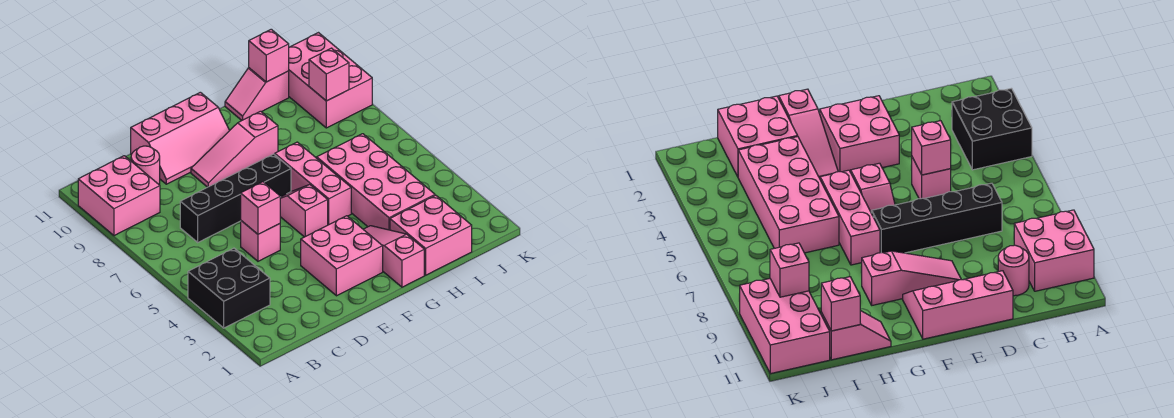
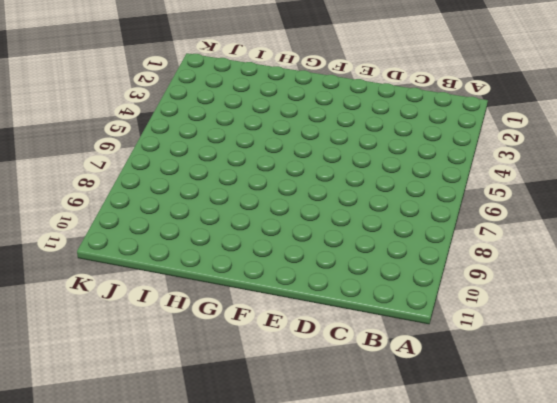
none -> black brick A3:B4 level 1
none -> pink brick A9:B10 level 1
none -> black brick C7:F7 level 1

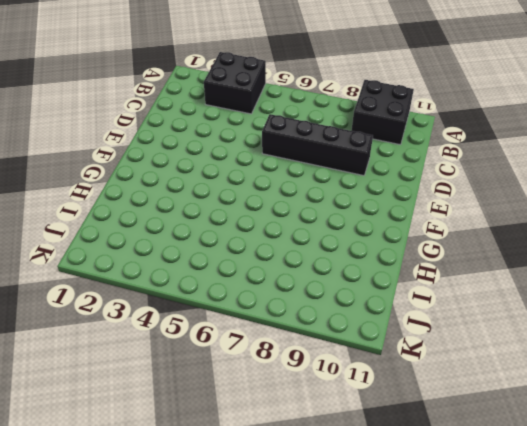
black brick A9:B10 level 1 -> pink brick A9:B10 level 1
black brick D6:D9 level 1 -> black brick C7:F7 level 1
none -> pink round brick C10 level 1
none -> pink brick D5 level 1
none -> pink slope D10:F11 level 1 top 11

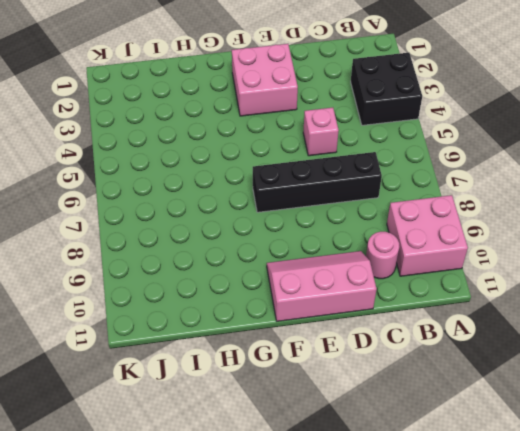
none -> pink slope E9:G9 level 1 top G
none -> pink slope F5:F6 level 1 top 5
none -> pink slope G1:G3 level 1 top 1

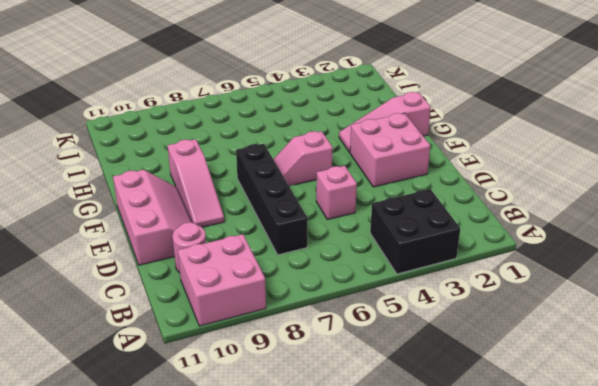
none -> pink brick G5:G7 level 1
none -> pink brick H1:I2 level 1
none -> pink brick H3:I6 level 1

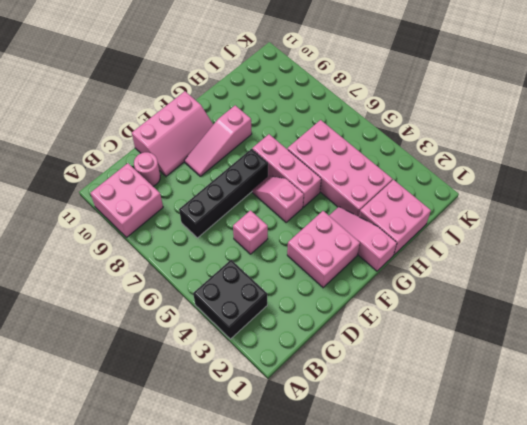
none -> pink slope H11:I11 level 1 top I
none -> pink brick J9:K11 level 1
none -> pink brick D5 level 2

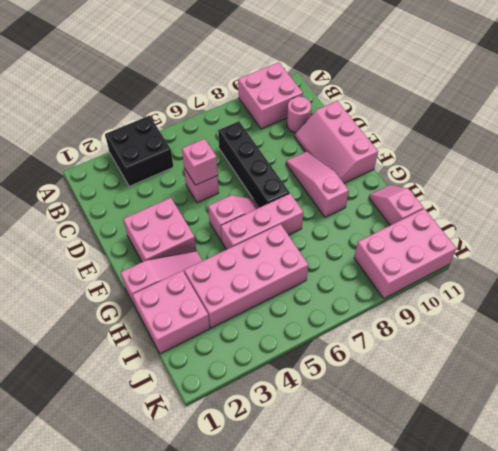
none -> pink brick I11 level 2
none -> pink brick J9 level 2

